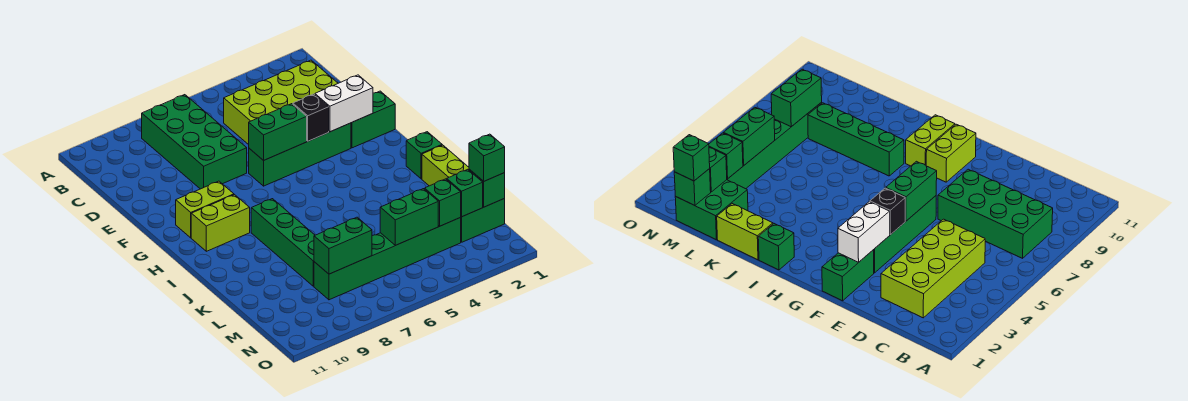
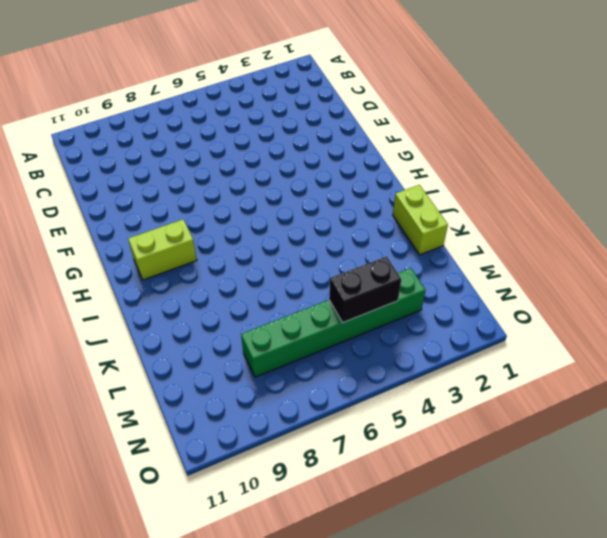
black brick M4:M5 level 2 -> green brick M4:M5 level 2
none -> green brick B7:E8 level 1
none -> lime brick C2:D5 level 1
none -> green brick F1:F2 level 1

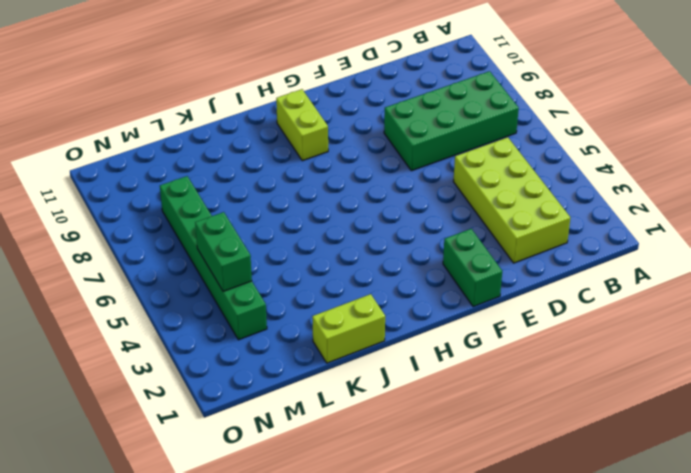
none -> green brick F3:F6 level 1
none -> lime brick G9:G10 level 1
none -> green brick I1 level 1

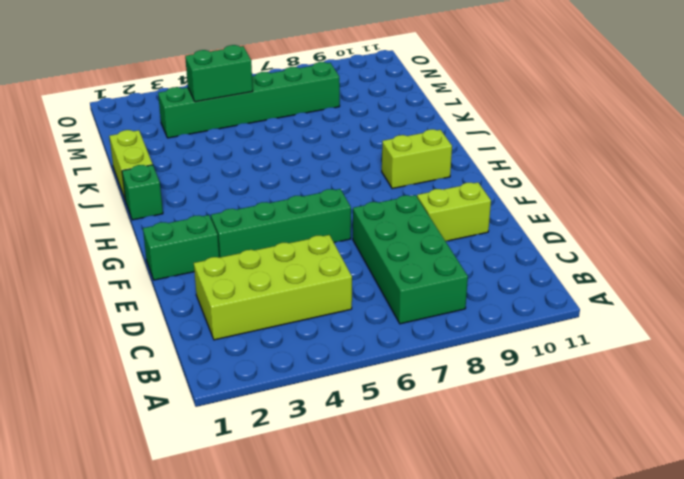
lime brick E9:E10 level 1 -> lime brick G9:G10 level 1
none -> green brick I8:L8 level 1
none -> green brick L1:M2 level 1
none -> white brick F2:F3 level 2

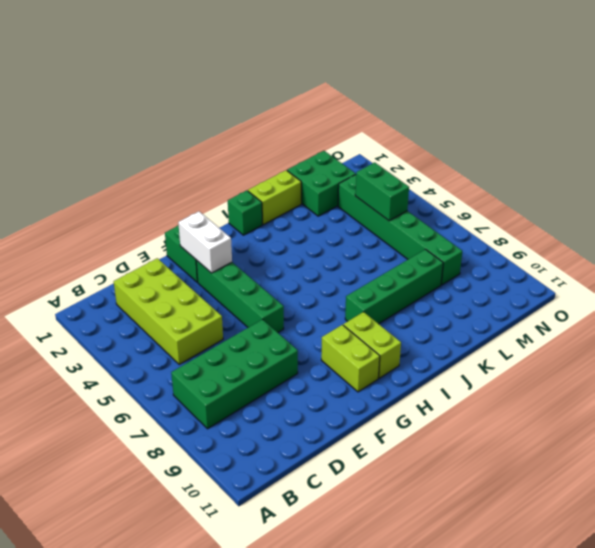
none -> black brick F4 level 2
none -> green brick F5:F6 level 2
none -> green brick M1 level 2

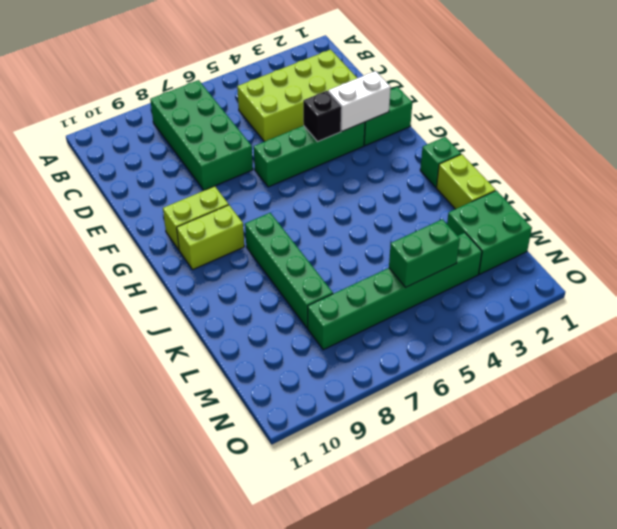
none -> green brick F5:F6 level 2
none -> green brick M1 level 2
none -> green brick M2 level 2

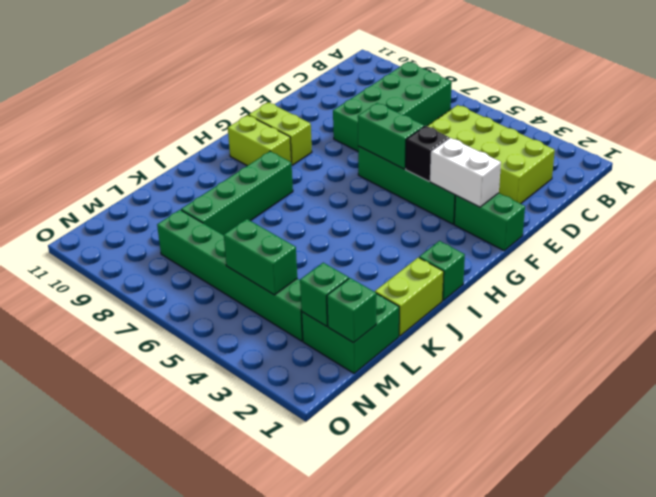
none -> green brick M3 level 2
none -> green brick M7:M8 level 2
none -> green brick M1 level 3

